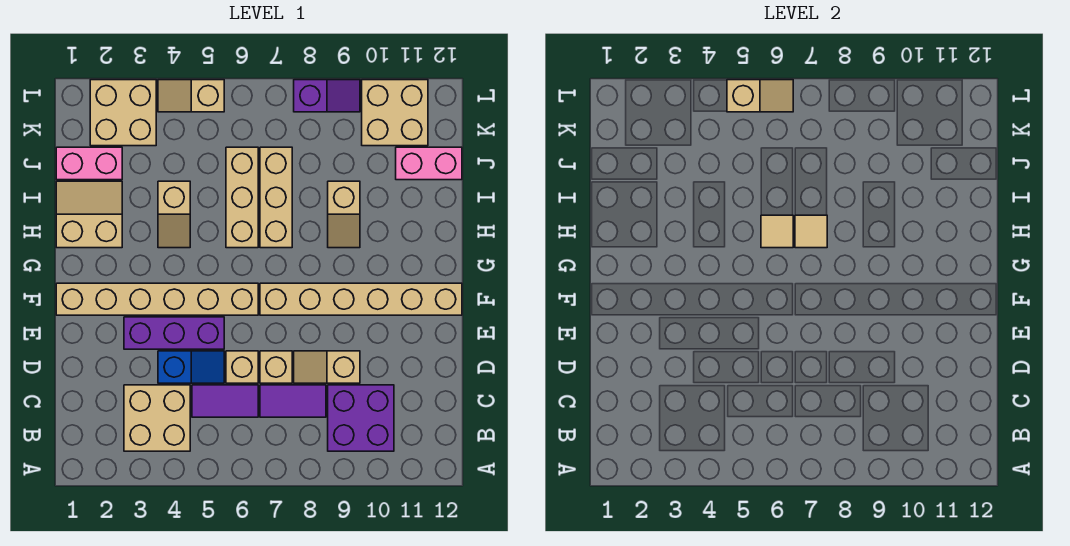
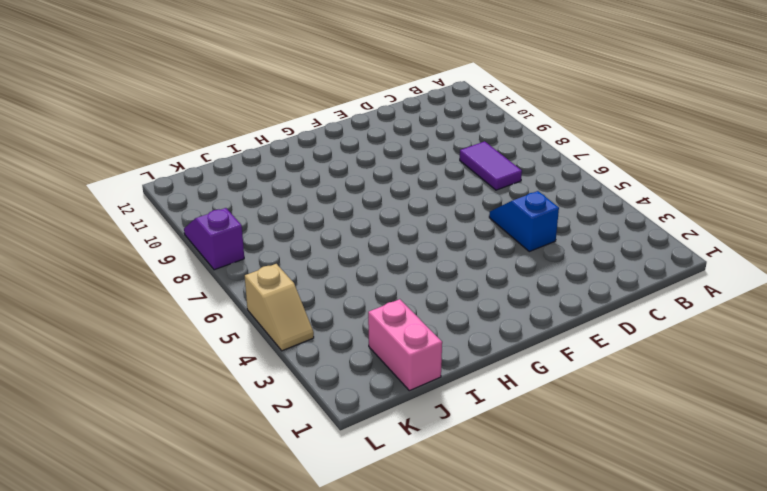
none -> tan brick B3:C4 level 1
none -> purple brick B9:C10 level 1
none -> purple tile C5:C6 level 1

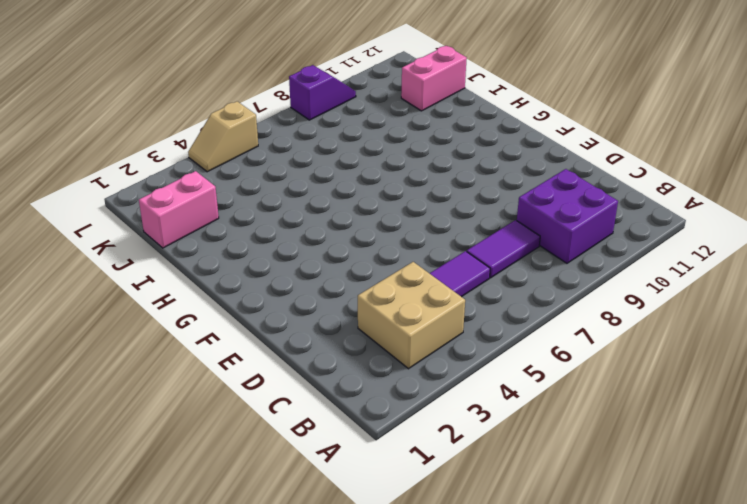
none -> blue slope D4:D5 level 1 top 4
none -> tan brick D6 level 1
none -> tan brick D7 level 1

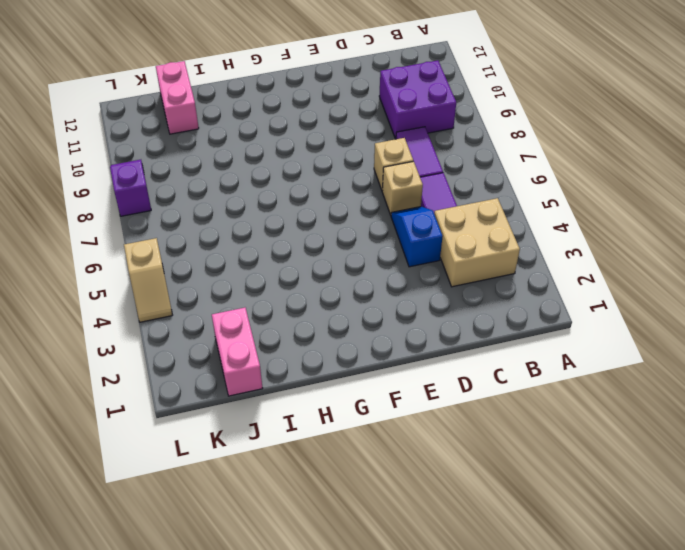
none -> tan slope D8:D9 level 1 top 9
none -> purple brick E3:E5 level 1
none -> tan brick F1:F6 level 1

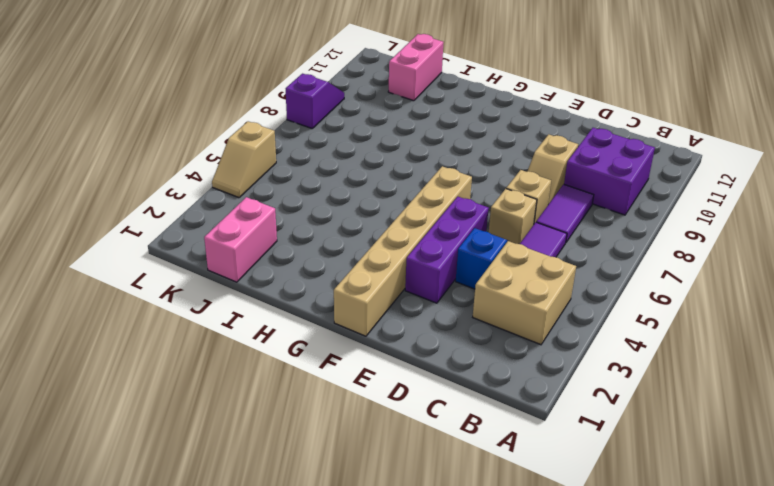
none -> tan brick F7:F12 level 1
none -> tan slope H1:I2 level 1 top H
none -> tan slope H4:I4 level 1 top I

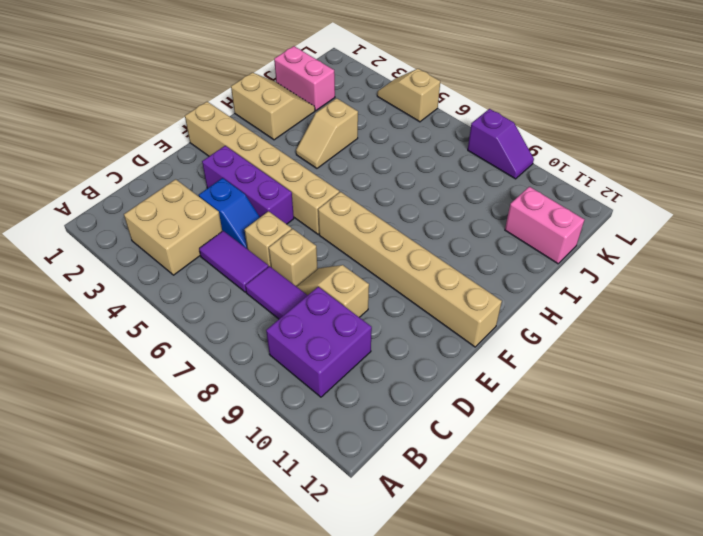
none -> tan brick H6:J6 level 1
none -> tan brick H7:J7 level 1
none -> tan slope H9:I9 level 1 top I

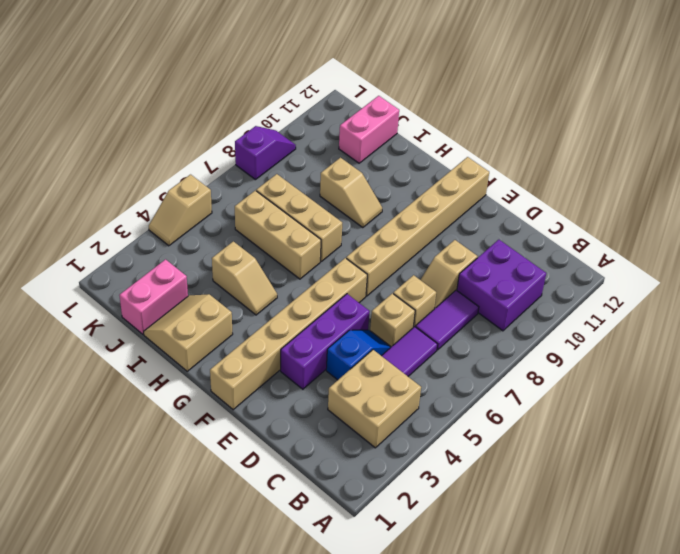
none -> tan brick K2:L3 level 1
none -> tan brick K10:L11 level 1
none -> tan tile H6 level 2

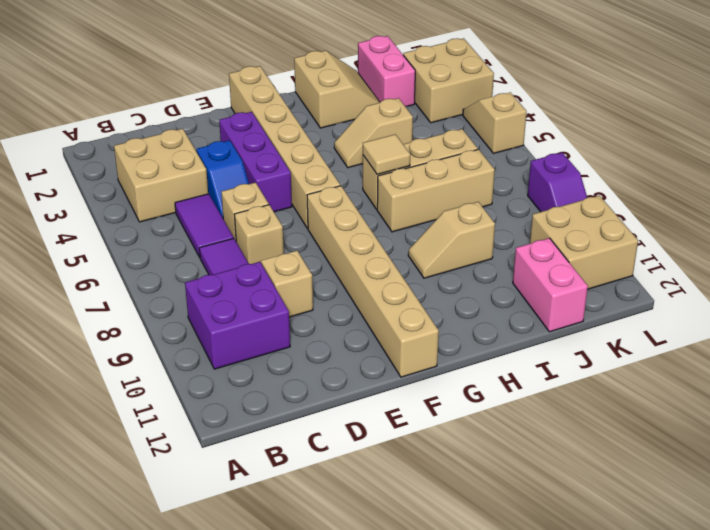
none -> tan tile H7 level 2
none -> tan slope L5:L6 level 2 top 5

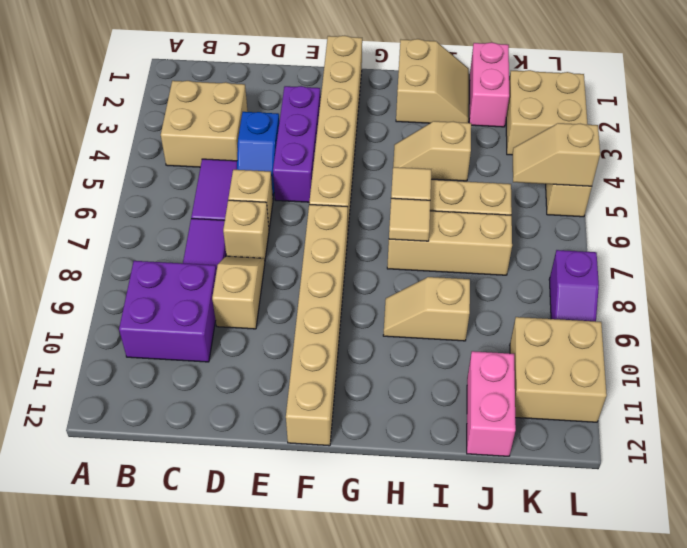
tan slope K5:L5 level 2 top L -> tan slope L5:L6 level 2 top 5

